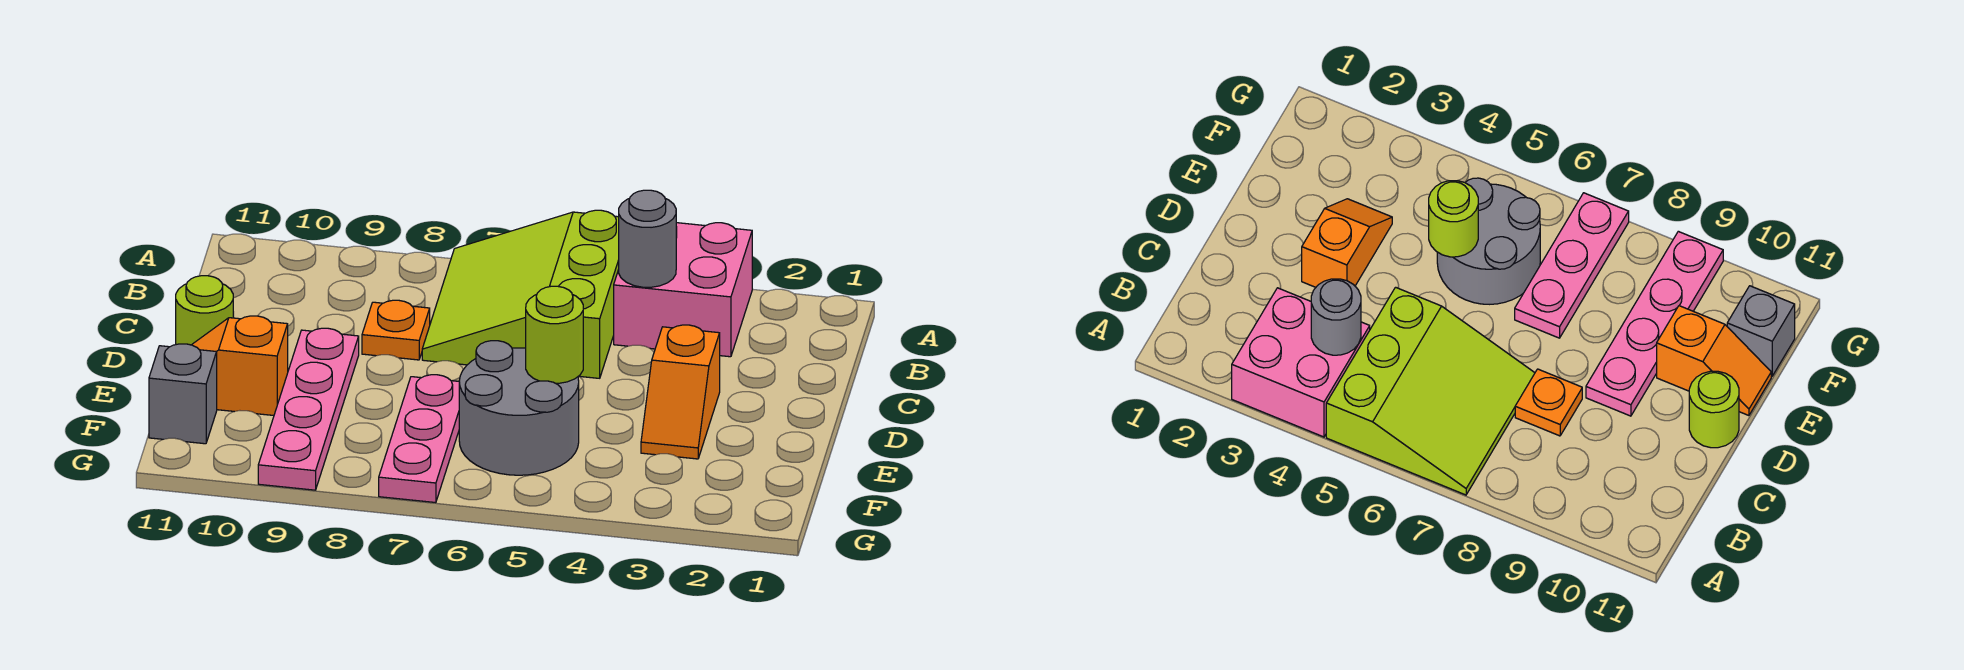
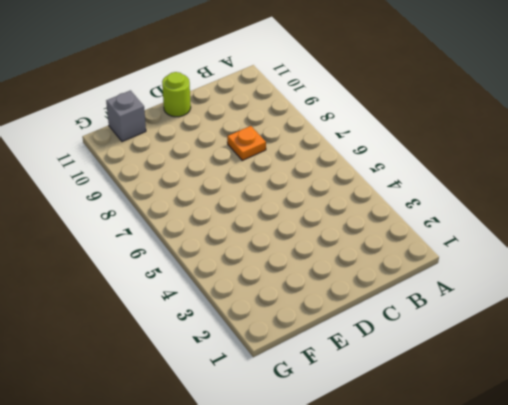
none -> pink brick A3:B4 level 1
none -> lime slope A5:C7 level 1 top 5
none -> orange slope D3:E3 level 1 top D

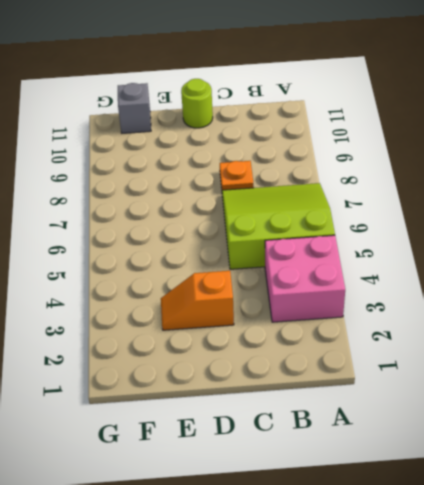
none -> pink plate D9:G9 level 1
none -> grey round brick E5:F6 level 1
none -> pink plate E7:G7 level 1

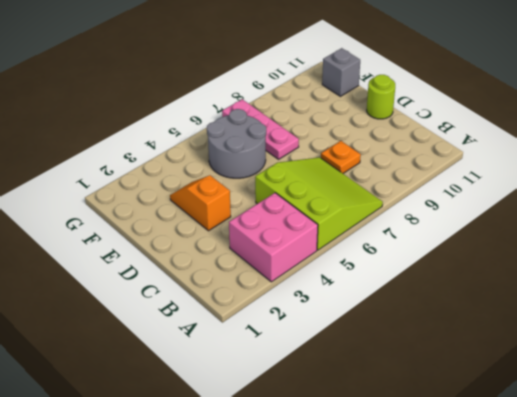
none -> pink plate D9:G9 level 1
none -> orange slope E10:E11 level 1 top 10
none -> grey round brick B4 level 2

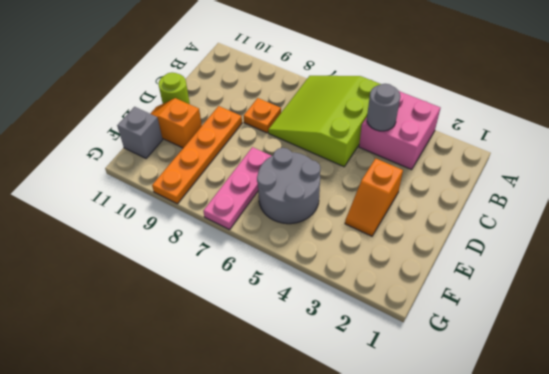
orange plate D9:G9 level 1 -> pink plate D9:G9 level 1
none -> lime round brick E5 level 2

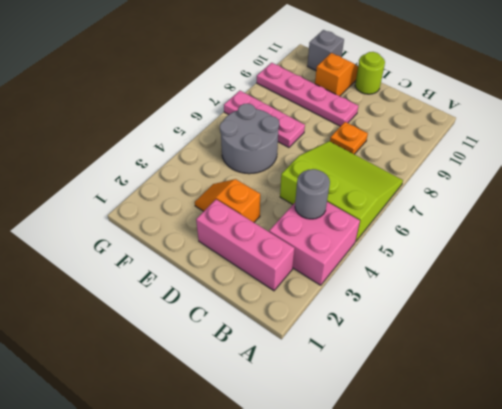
pink brick B2:D2 level 1 -> none
none -> lime round brick E5 level 2

